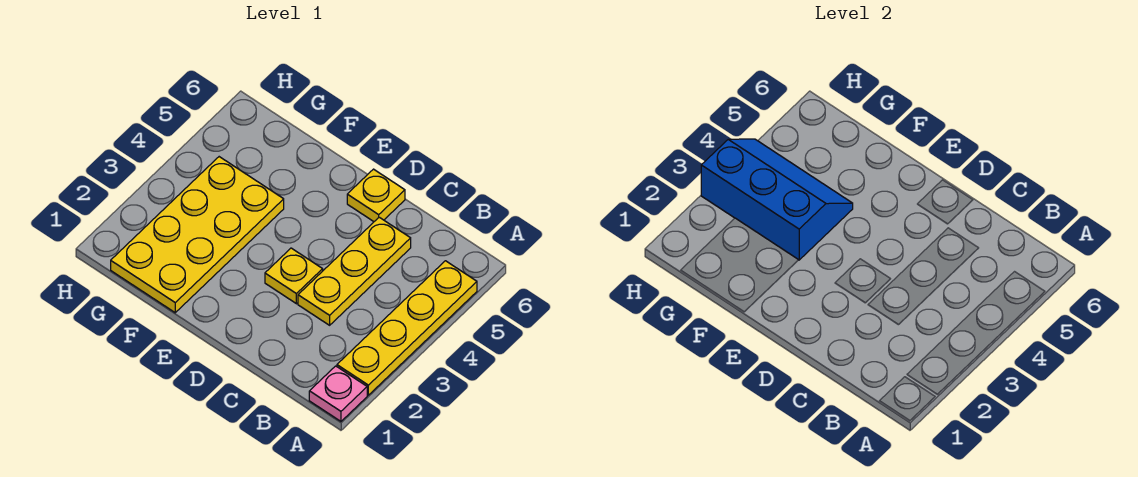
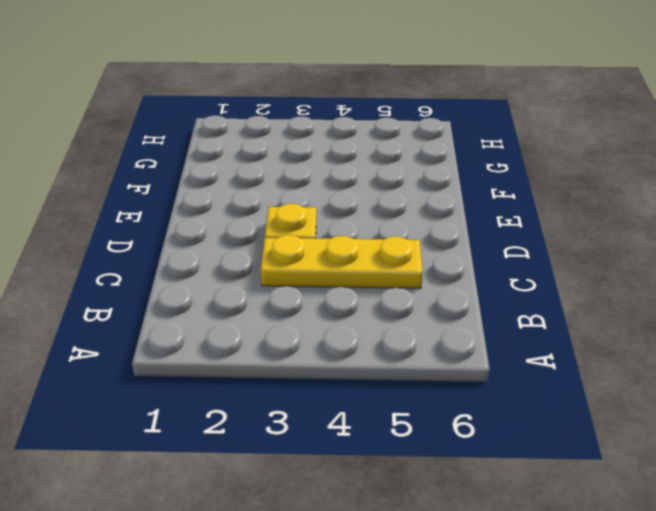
none -> pink plate A1 level 1
none -> yellow plate A2:A5 level 1

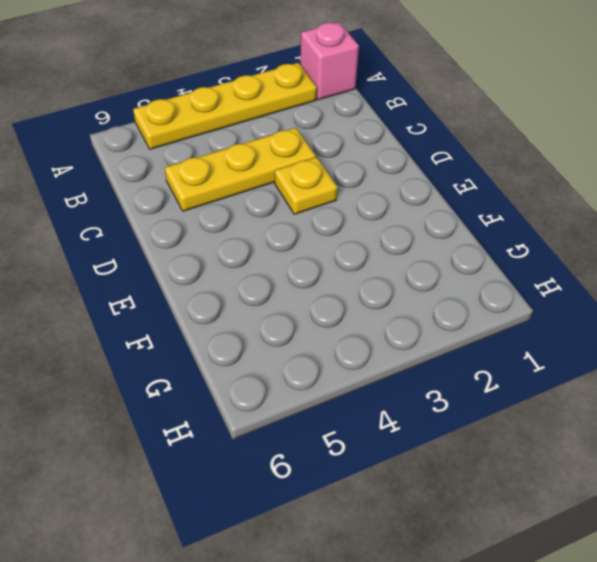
pink brick A1 level 1 -> pink plate A1 level 1
none -> yellow plate D6 level 1
none -> yellow plate F1:G4 level 1

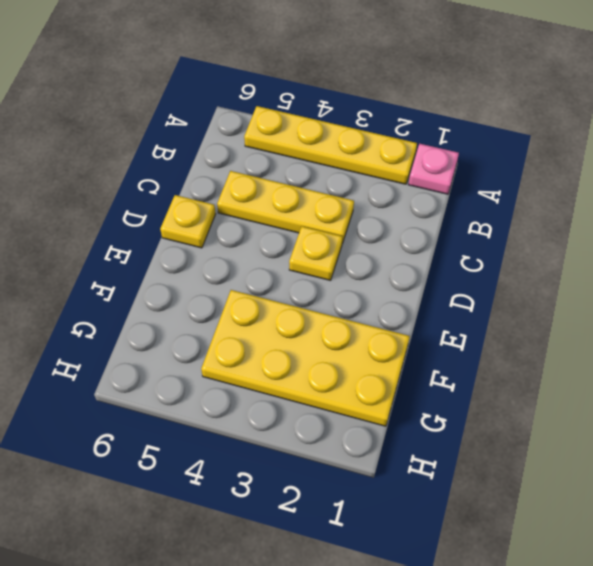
none -> blue slope F3:H4 level 2 top 3

